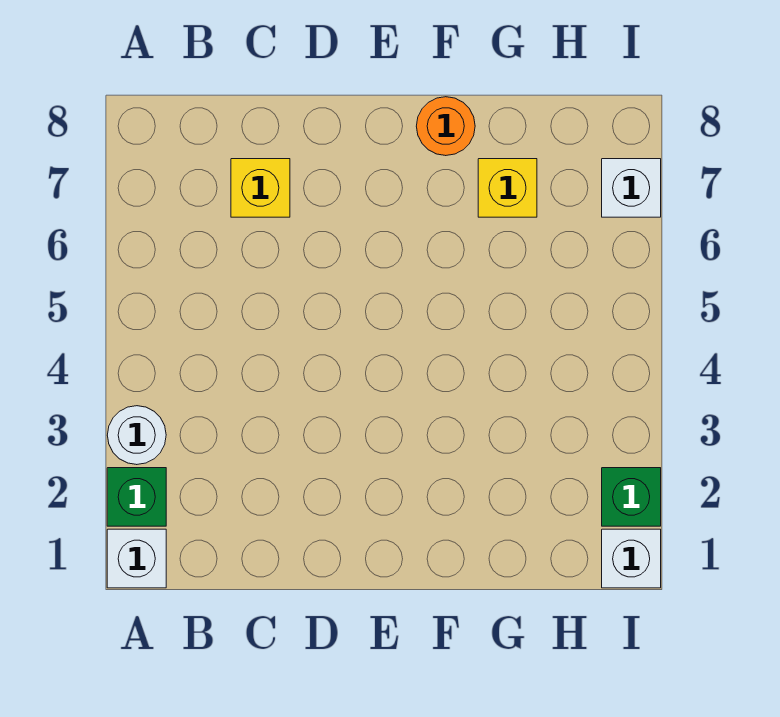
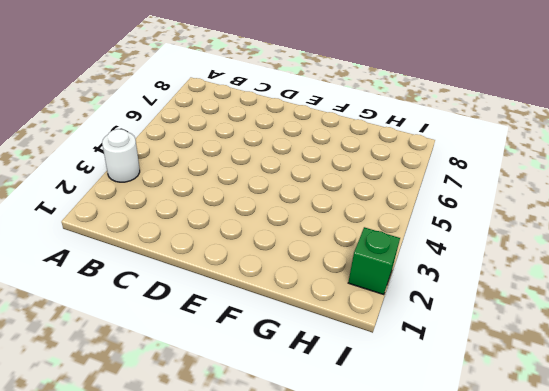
none -> white brick A1 level 1
none -> green brick A2 level 1

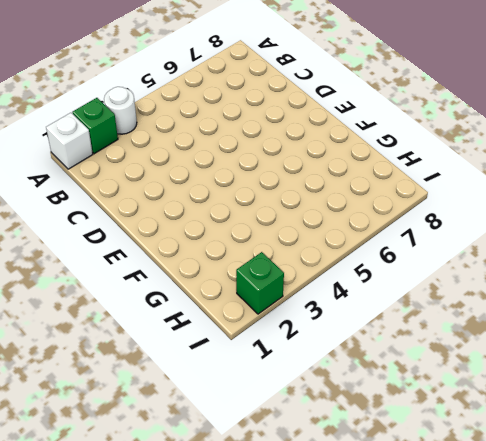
none -> yellow brick C7 level 1
none -> orange round brick F8 level 1

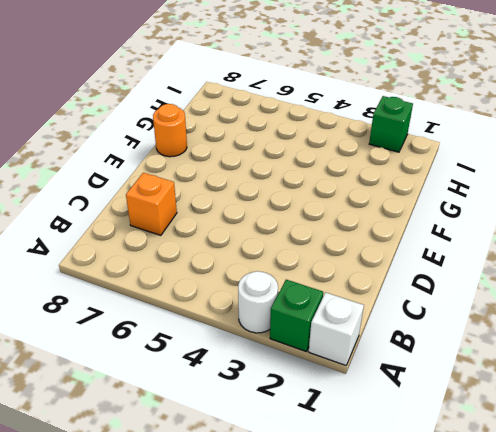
orange brick C7 level 1 -> yellow brick C7 level 1
none -> yellow brick G7 level 1
none -> white brick I1 level 1

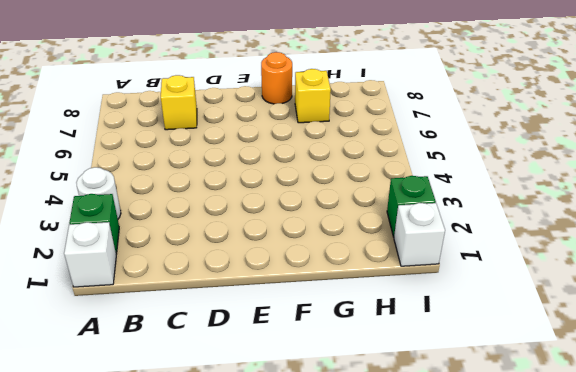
none -> white brick I7 level 1

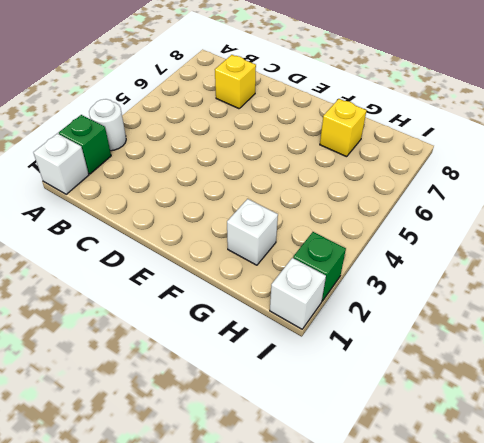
white brick G2 level 1 -> white brick I7 level 1
none -> orange round brick F8 level 1

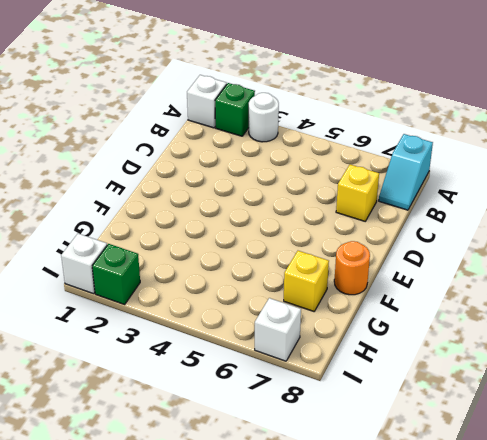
cyan slope A8:B8 level 1 top A -> none

